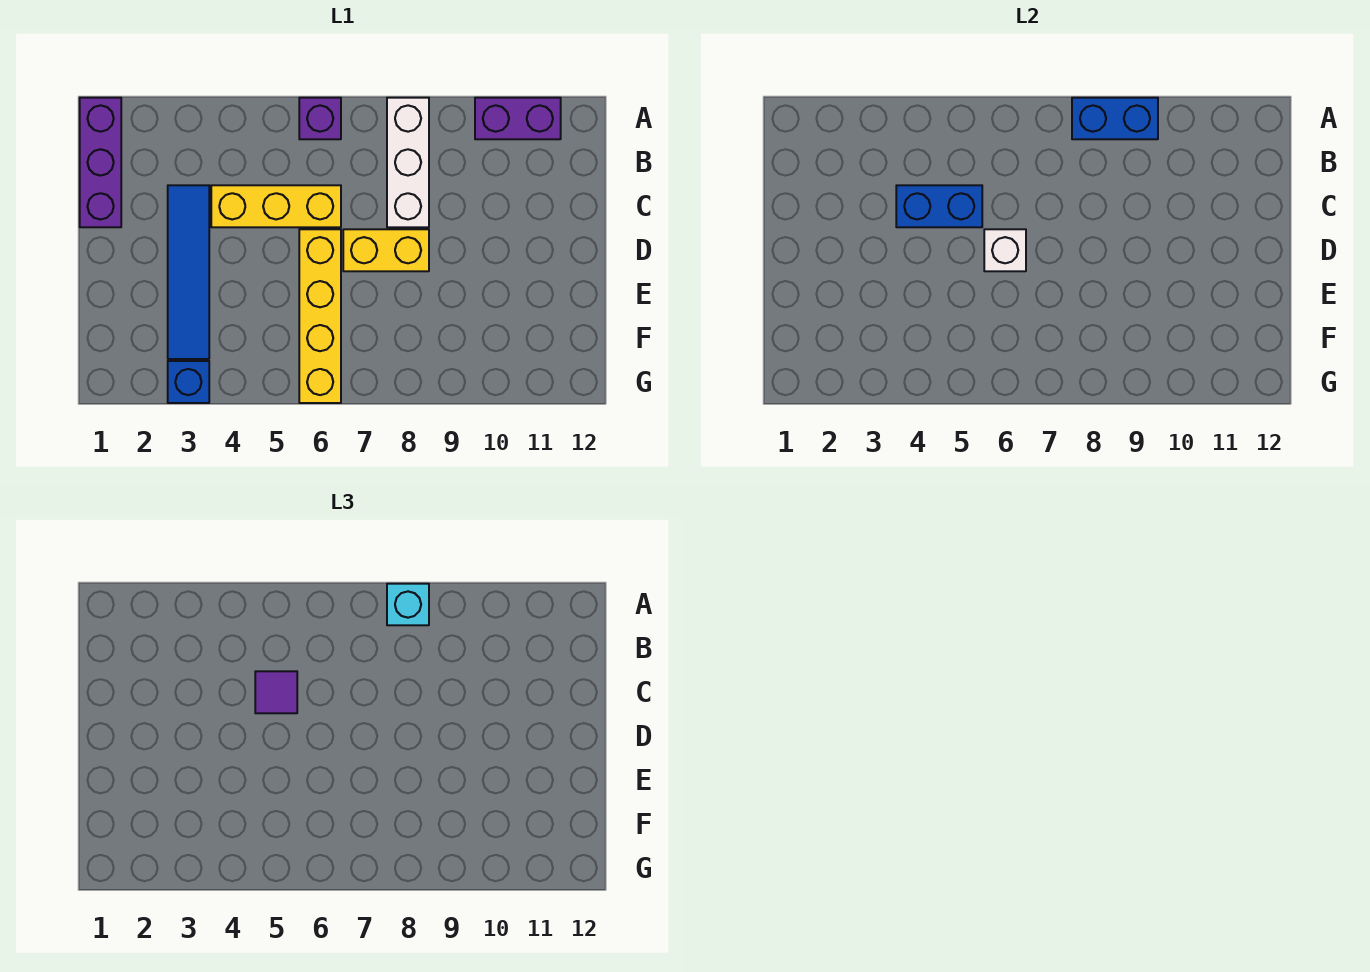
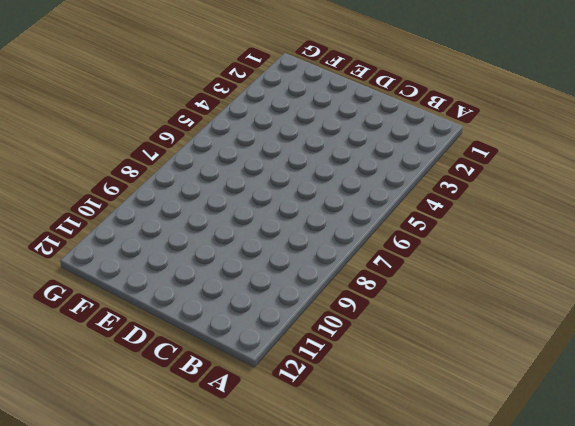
none -> purple brick A1:C1 level 1
none -> purple brick A6 level 1
none -> white brick A8:C8 level 1

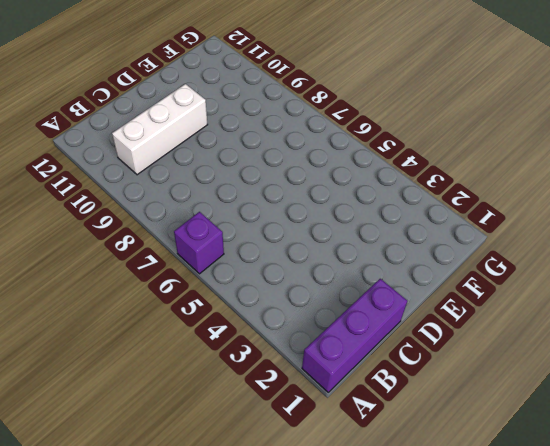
white brick B10:D10 level 1 -> white brick A8:C8 level 1
none -> purple brick A10:A11 level 1
none -> blue tile C3:F3 level 1
none -> yellow brick C4:C6 level 1

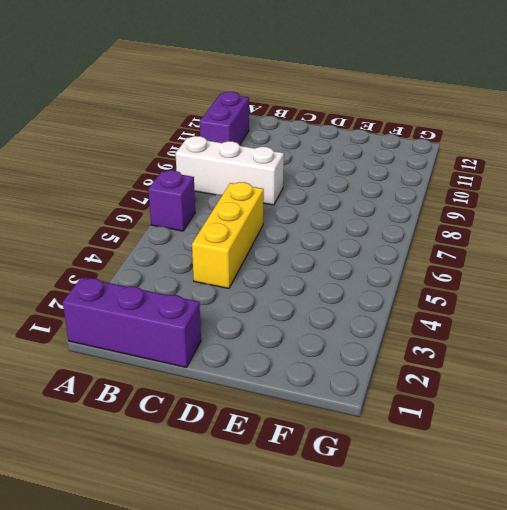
none -> blue tile C3:F3 level 1
none -> yellow brick D6:G6 level 1
none -> yellow brick D7:D8 level 1

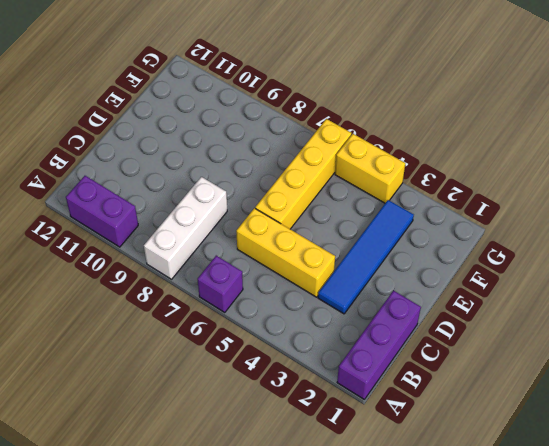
yellow brick G4:G5 level 1 -> yellow brick D7:D8 level 1
none -> blue brick G3 level 1
none -> blue brick A8:A9 level 2
none -> blue brick C4:C5 level 2

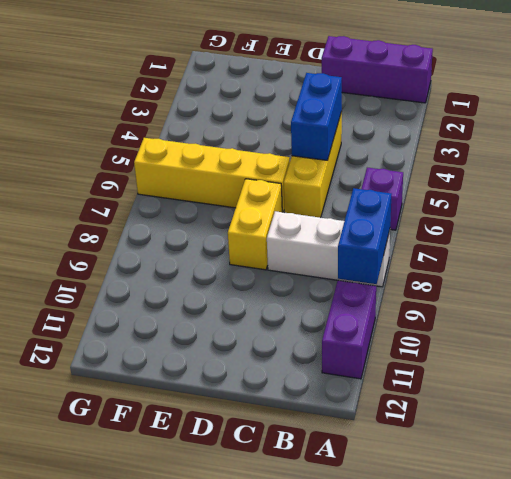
none -> blue tile C3:F3 level 1
none -> blue brick G3 level 1
none -> white brick D6 level 2

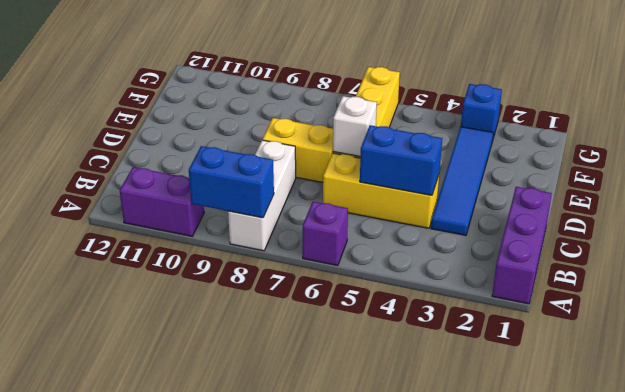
none -> cyan brick A8 level 3
none -> purple tile C5 level 3

